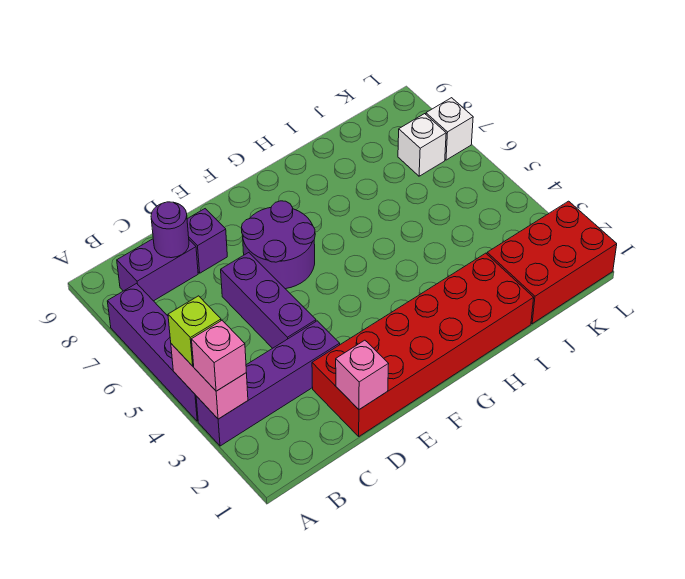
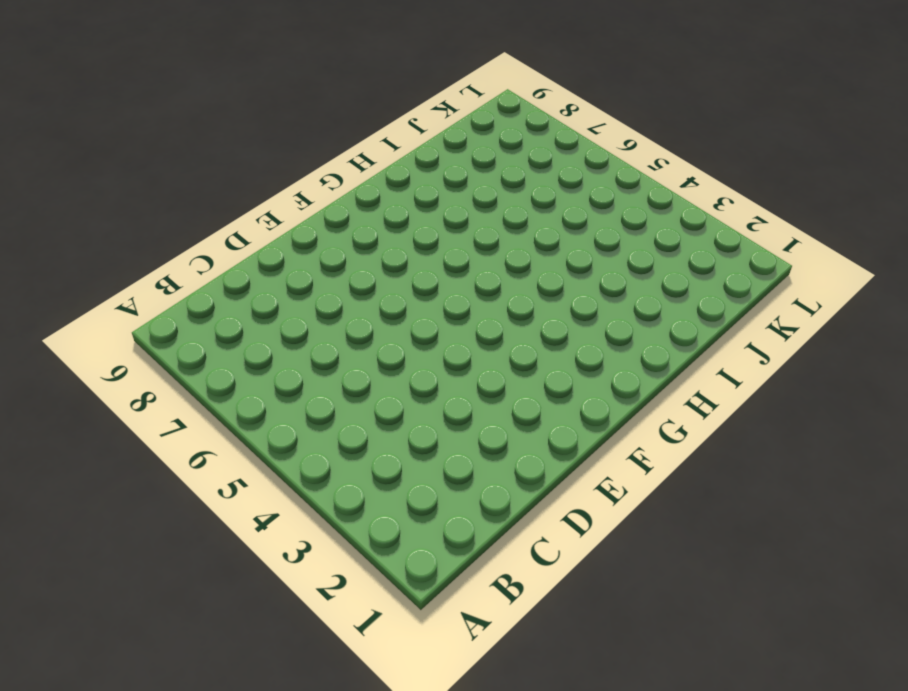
none -> purple brick A3:D3 level 1
none -> purple brick A4:A7 level 1
none -> purple brick B8:C8 level 1

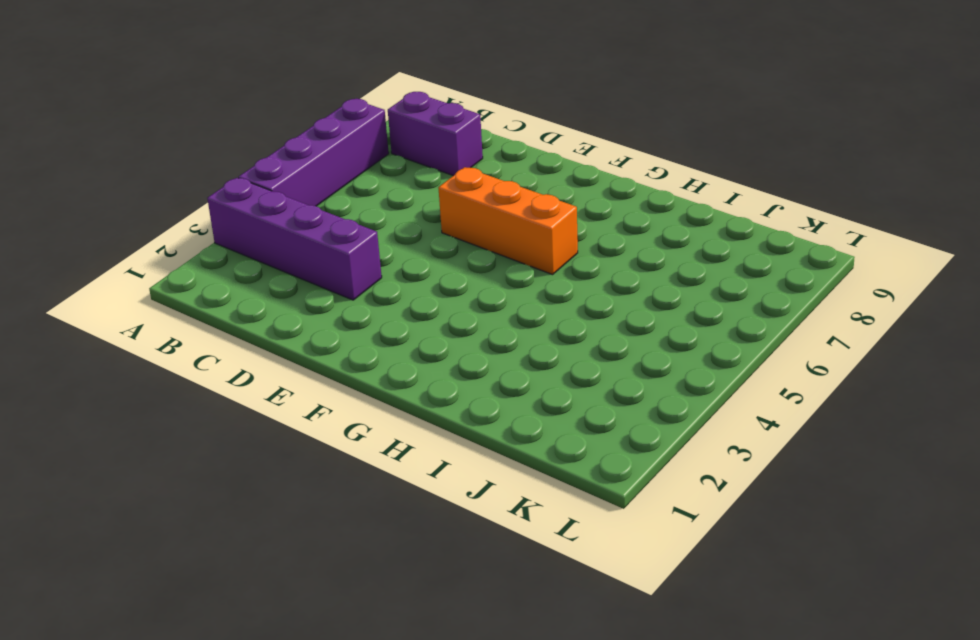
orange brick E6:G6 level 1 -> purple round brick E6:F7 level 1
none -> red brick D1:I2 level 1
none -> purple brick D4:D6 level 1
none -> purple brick D8 level 1

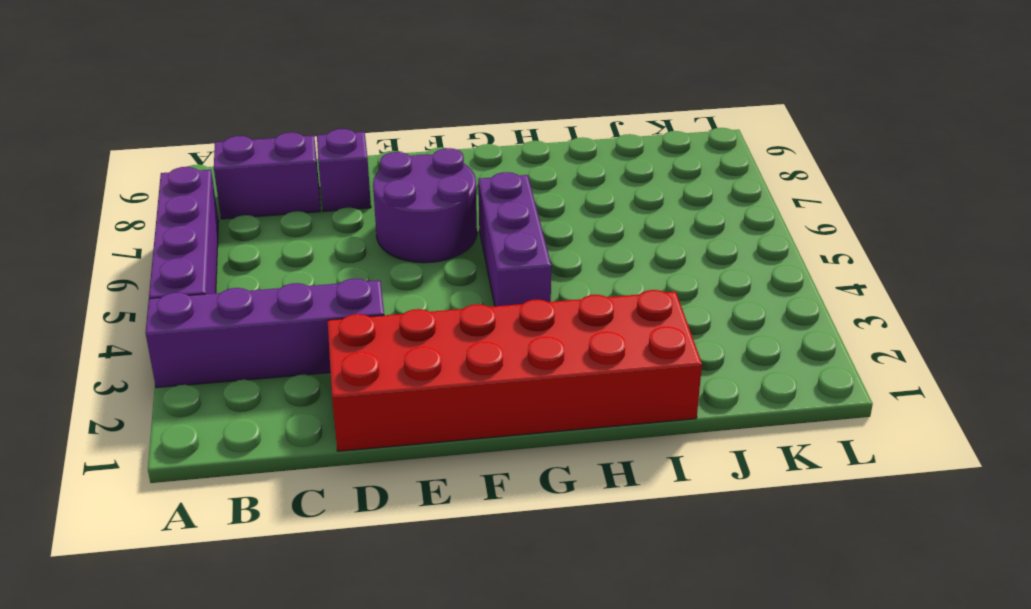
purple brick G4:G6 level 1 -> purple brick D4:D6 level 1
none -> red brick J1:L2 level 1
none -> white brick K7 level 1
none -> white brick L7 level 1

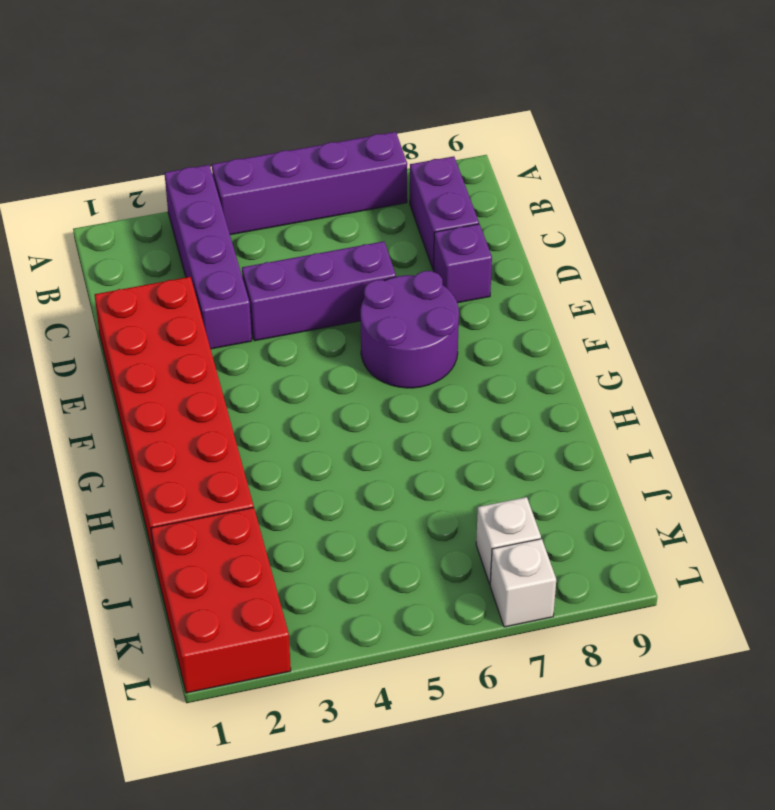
none -> pink brick A3:A4 level 2
none -> purple round brick C8 level 2
none -> pink brick D1 level 2

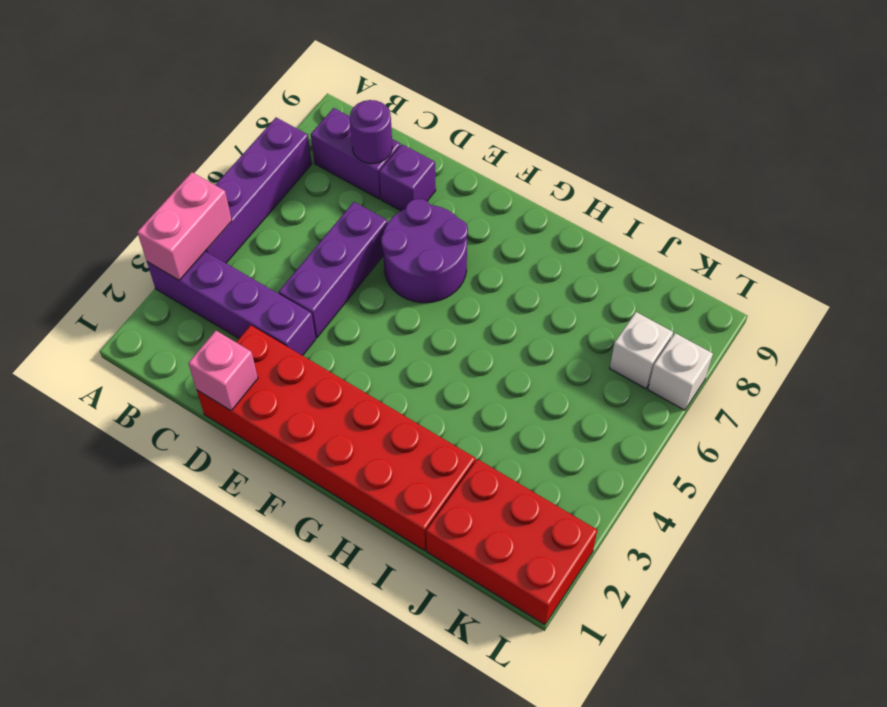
none -> pink brick A3 level 3
none -> lime brick A4 level 3

